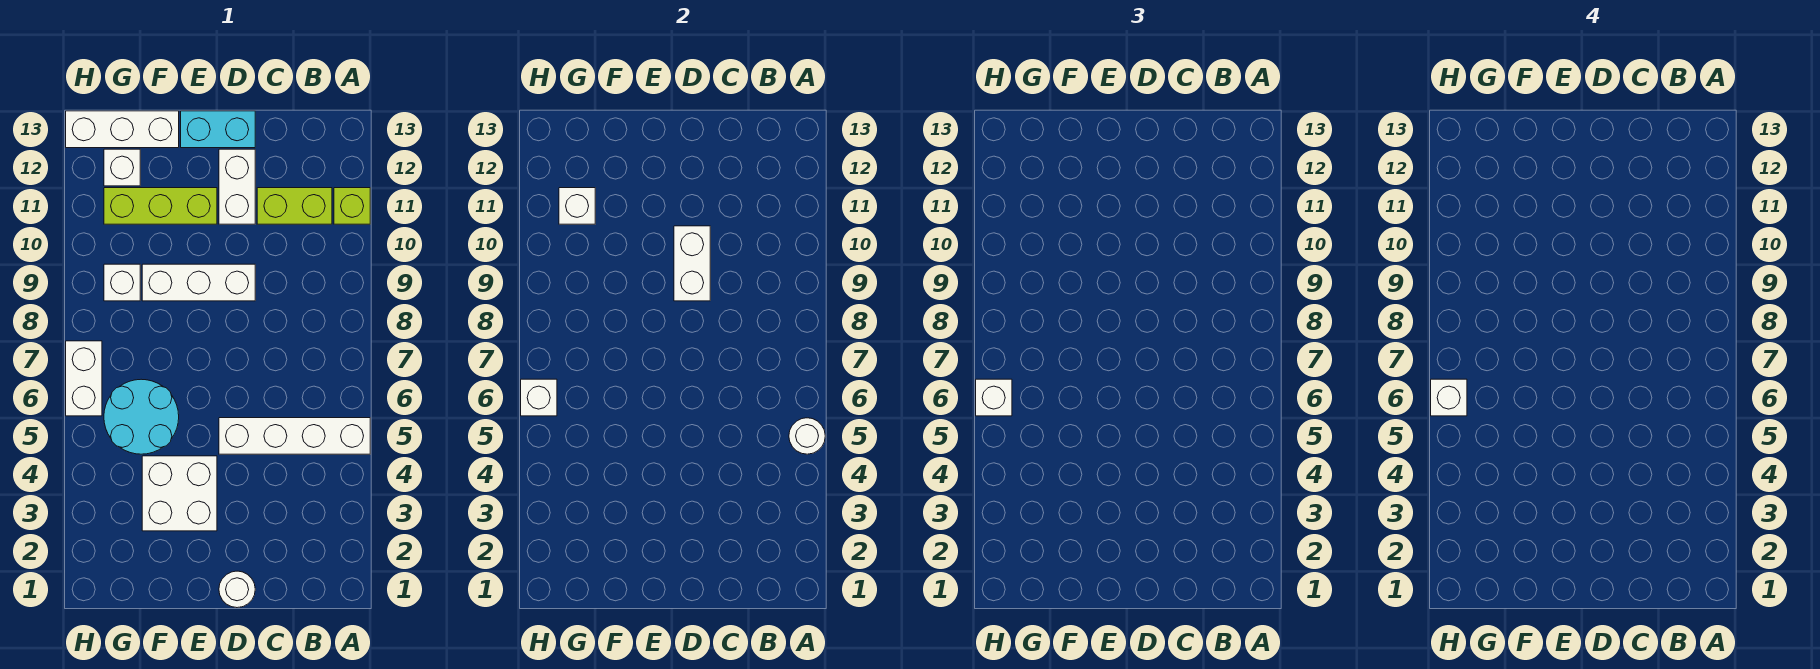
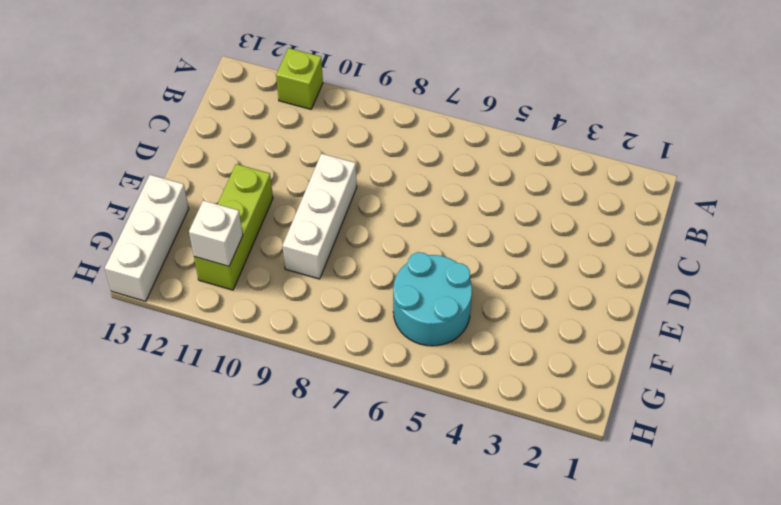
none -> white brick A5:D5 level 1
none -> lime brick B11:C11 level 1
none -> white round brick D1 level 1

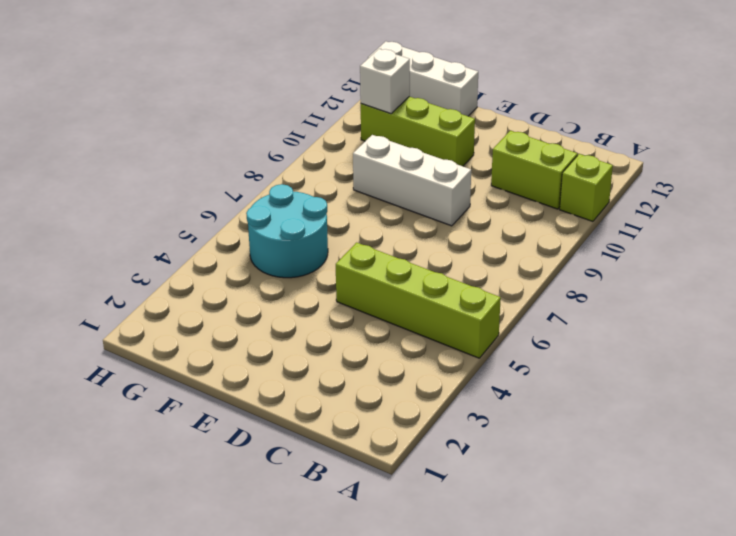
lime brick A5:D5 level 1 -> white brick A5:D5 level 1
none -> white round brick D1 level 1
none -> white brick D11:D12 level 1
none -> cyan brick D13:E13 level 1

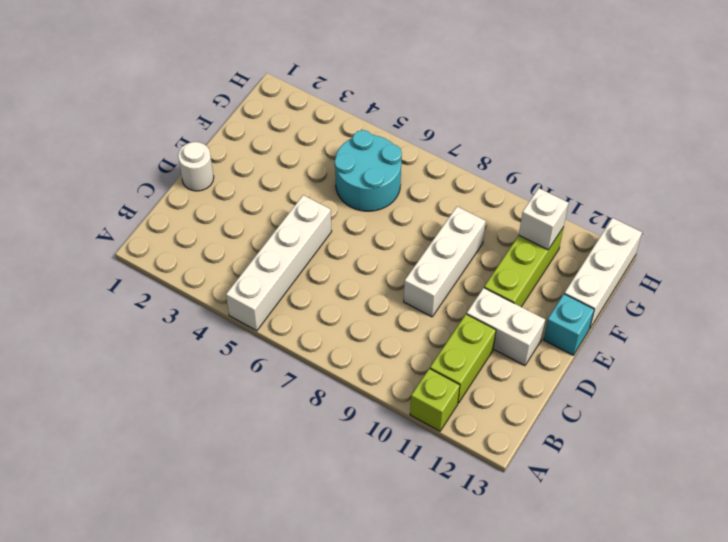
cyan brick E13 level 1 -> cyan brick D13:E13 level 1
none -> white brick E3:F4 level 1
none -> white brick G9 level 1
none -> white brick G12 level 1

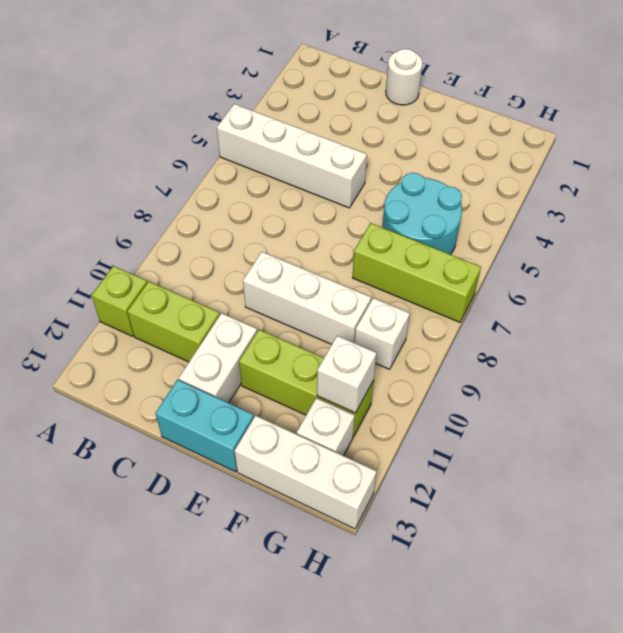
lime brick F7:H7 level 1 -> white brick H6:H7 level 1
none -> white brick E3:F4 level 1
none -> white round brick A5 level 2
none -> white brick D9:D10 level 2

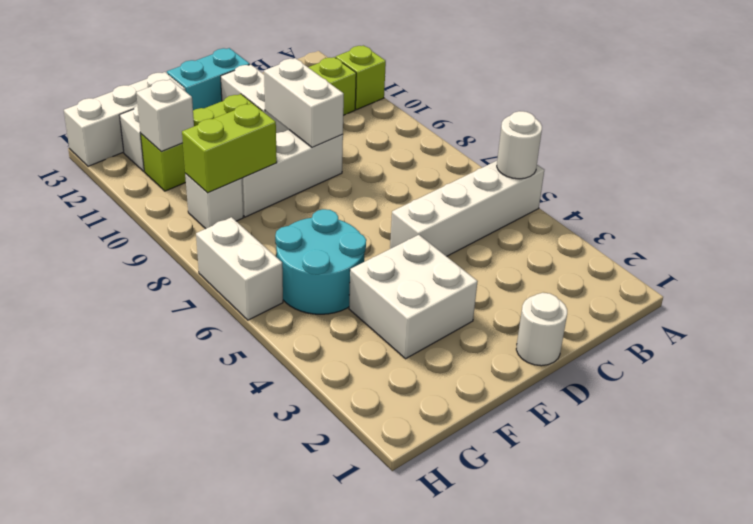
lime brick F9:G9 level 2 -> none
none -> white brick H6 level 2
none -> white brick H6 level 3
none -> white brick H6 level 4

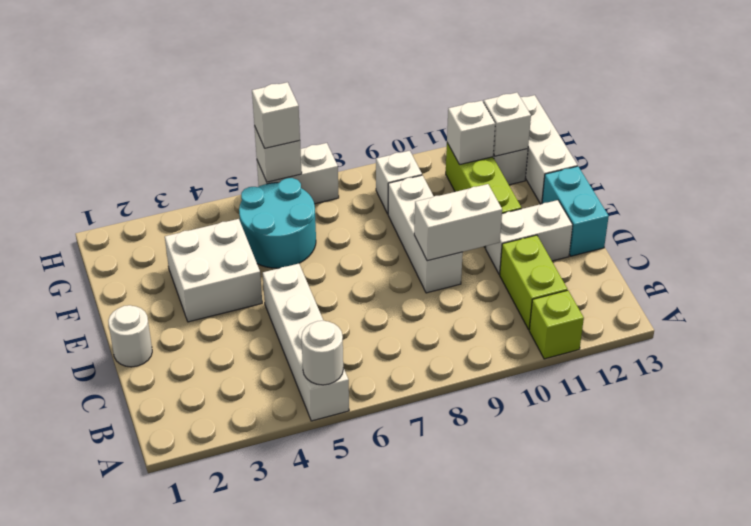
white brick G12 level 2 -> white brick H6 level 4

